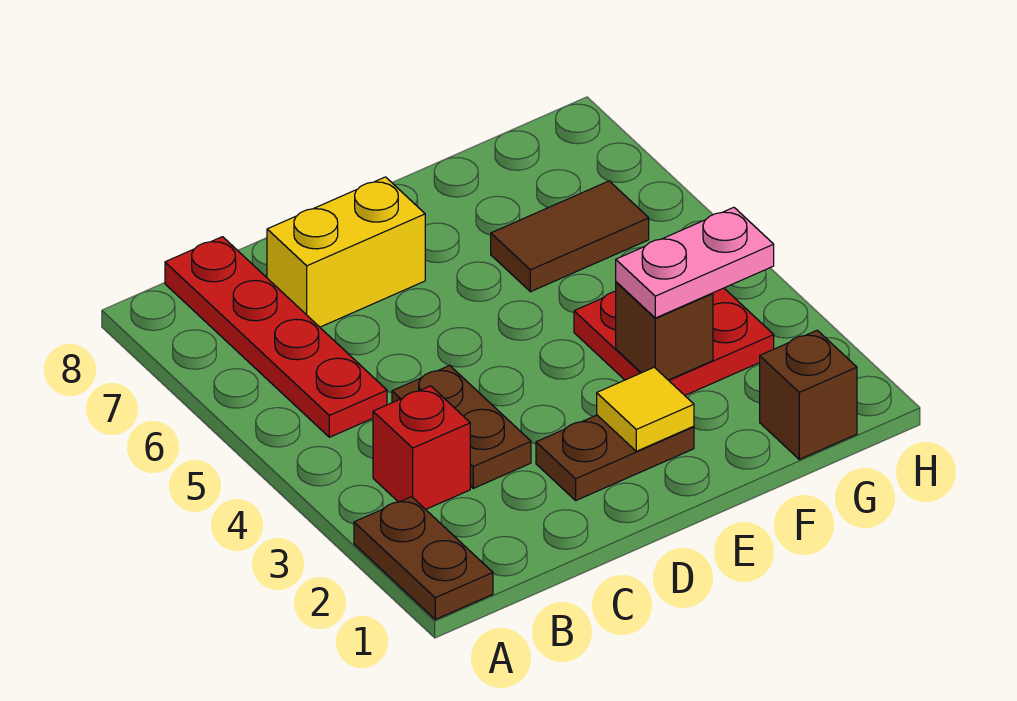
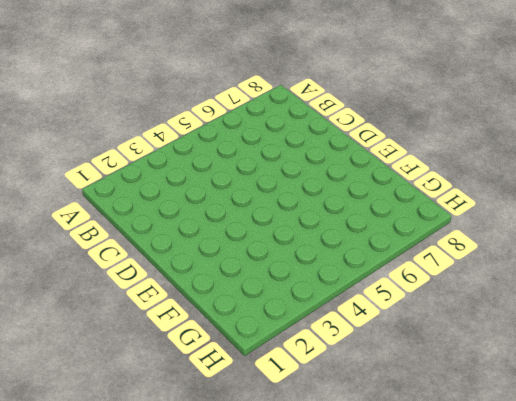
none -> brown plate A1:A2 level 1
none -> red brick B3 level 1
none -> red plate B5:B8 level 1

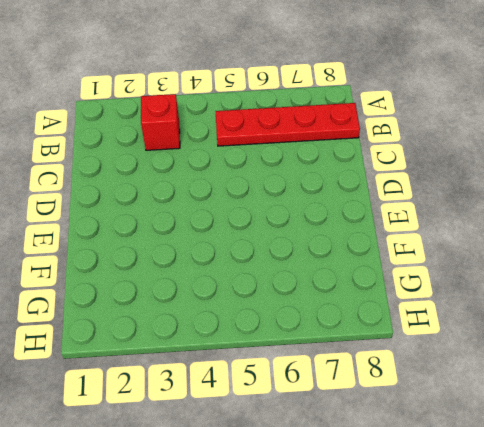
none -> brown plate A1:A2 level 1
none -> brown plate C3:C4 level 1
none -> yellow brick C7:D7 level 1

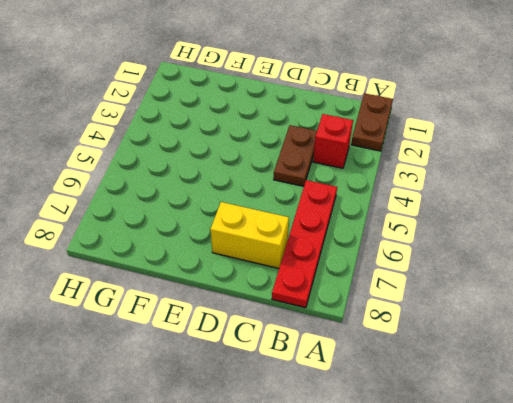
none -> brown plate D2:E2 level 1
none -> red plate F3:G4 level 1
none -> brown tile F6:G6 level 1

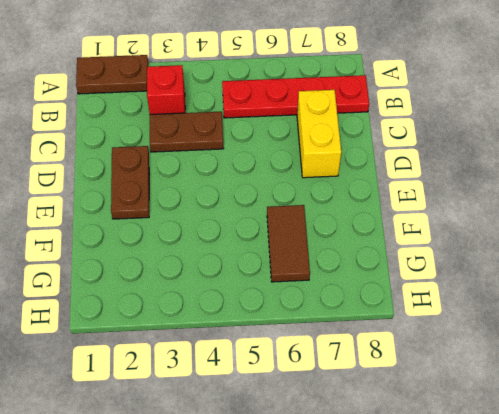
none -> red plate F3:G4 level 1
none -> brown brick G1 level 1
none -> yellow tile E2 level 2

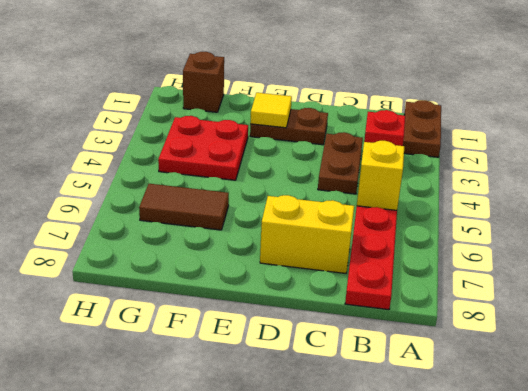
yellow brick B5 level 2 -> none
none -> brown brick F3 level 2
none -> pink plate F3:G3 level 3

